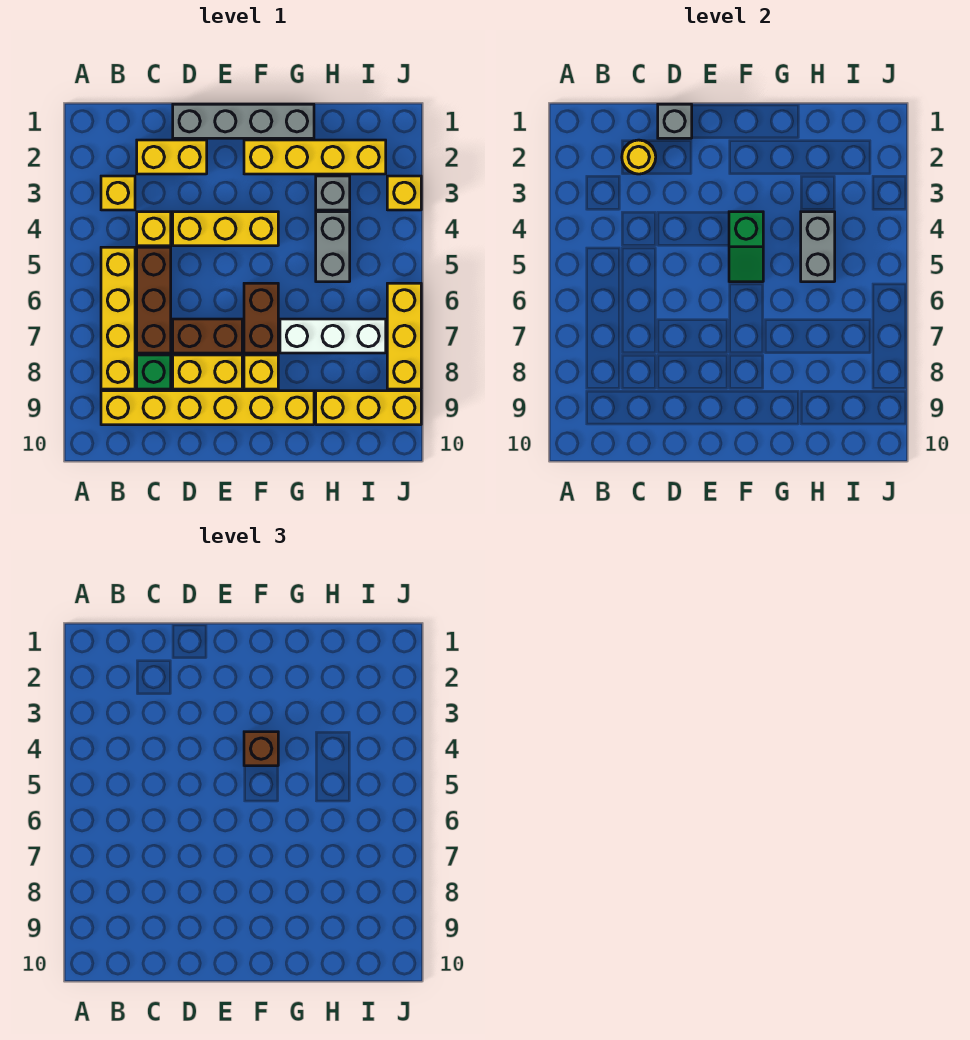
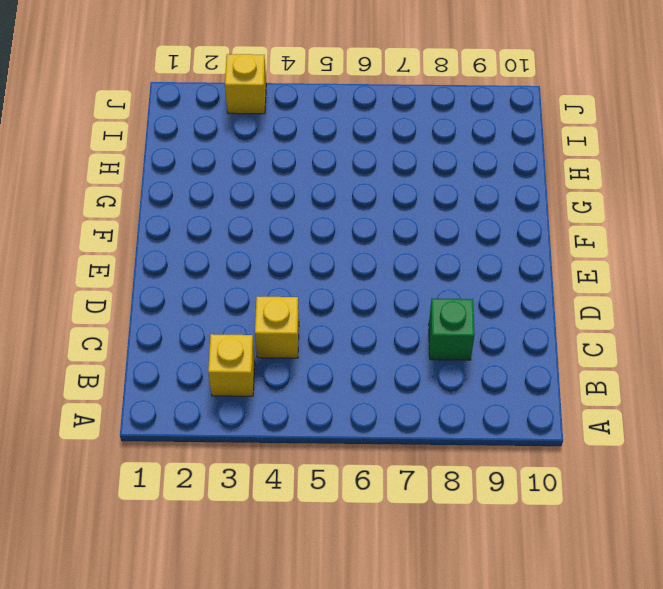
none -> yellow brick B5:B8 level 1
none -> yellow brick B9:G9 level 1
none -> yellow brick C2:D2 level 1

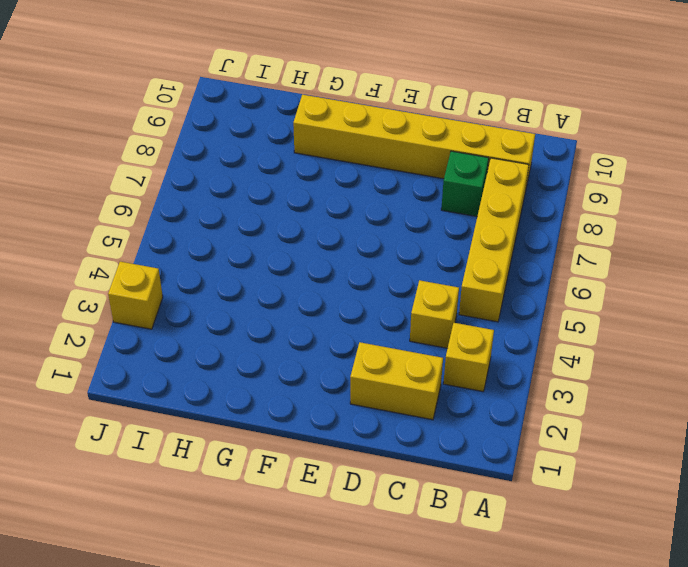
none -> brown brick C5:C7 level 1
none -> grey brick D1:G1 level 1
none -> yellow brick D4:F4 level 1

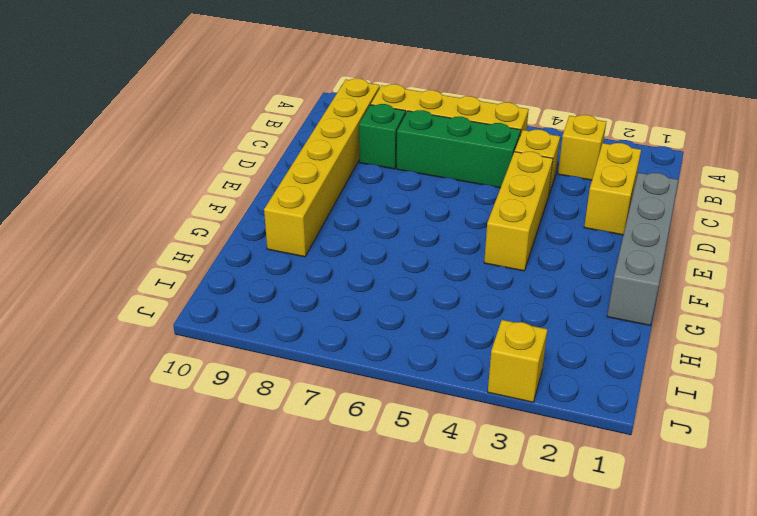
green brick C5:C7 level 1 -> brown brick C5:C7 level 1
none -> brown brick D7:E7 level 1
none -> yellow brick D8:E8 level 1
none -> yellow brick F2:I2 level 1

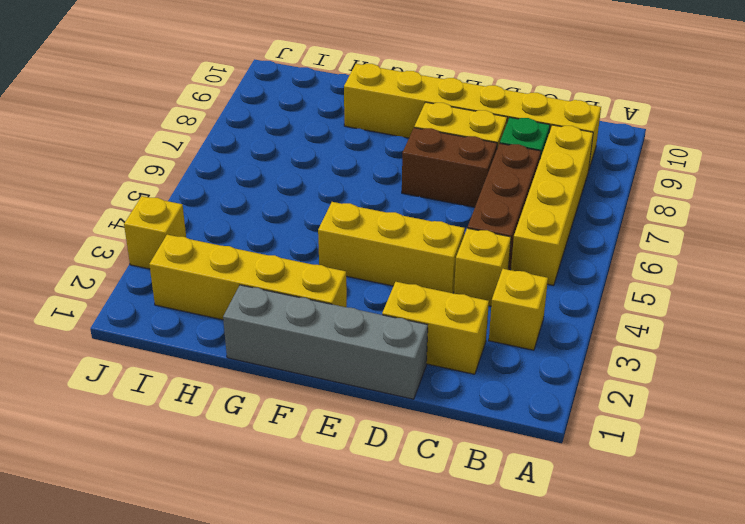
none -> brown brick F6:F7 level 1
none -> yellow brick F8 level 1
none -> white brick G7:I7 level 1

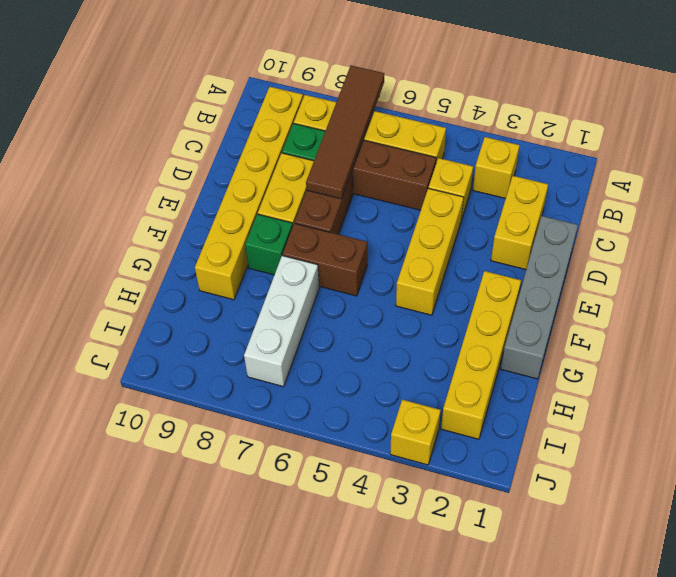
brown tile A7:D7 level 2 -> none
green brick F8 level 1 -> yellow brick F8 level 1
none -> grey brick H3 level 1
none -> grey brick H4:H5 level 1
none -> yellow brick H9:J9 level 1

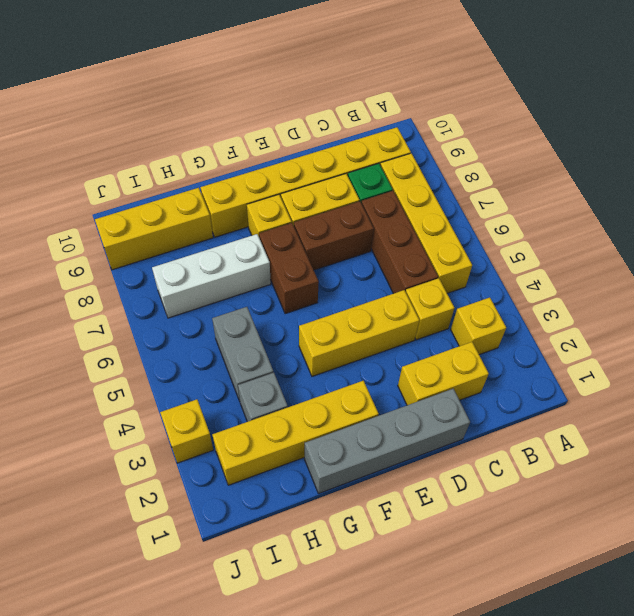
none -> yellow brick J6:J8 level 1
none -> yellow round brick C2 level 2
none -> grey brick D1 level 2

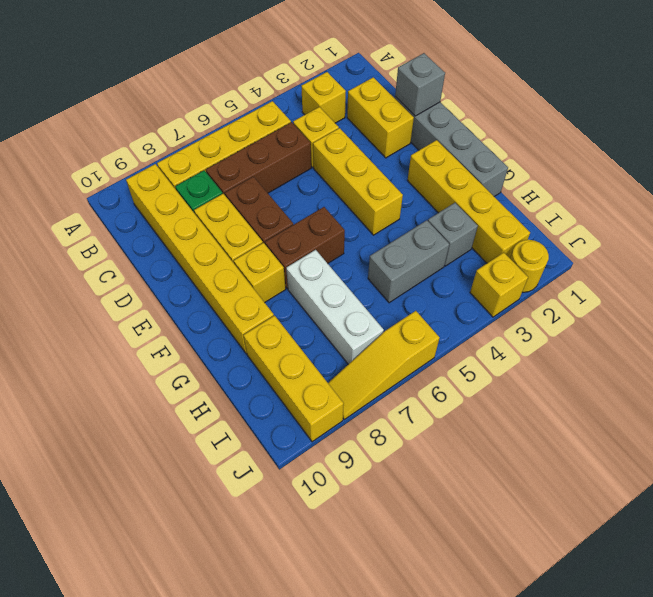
yellow round brick J2 level 1 -> yellow round brick C2 level 2
yellow slope J6:J8 level 1 top 6 -> yellow brick J6:J8 level 1
none -> green slope F4:F5 level 2 top 4
none -> grey brick H4:H5 level 2
none -> brown brick F4 level 3

